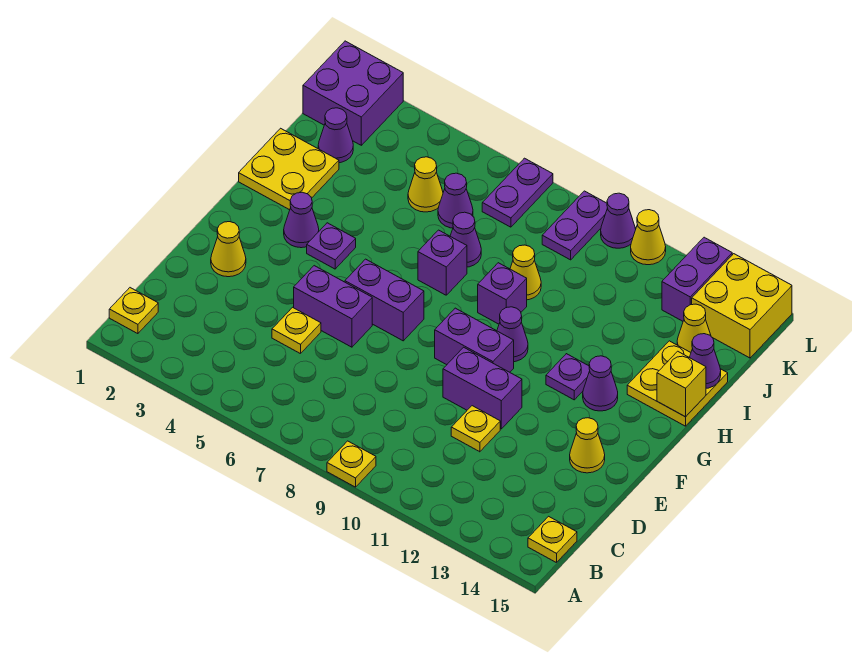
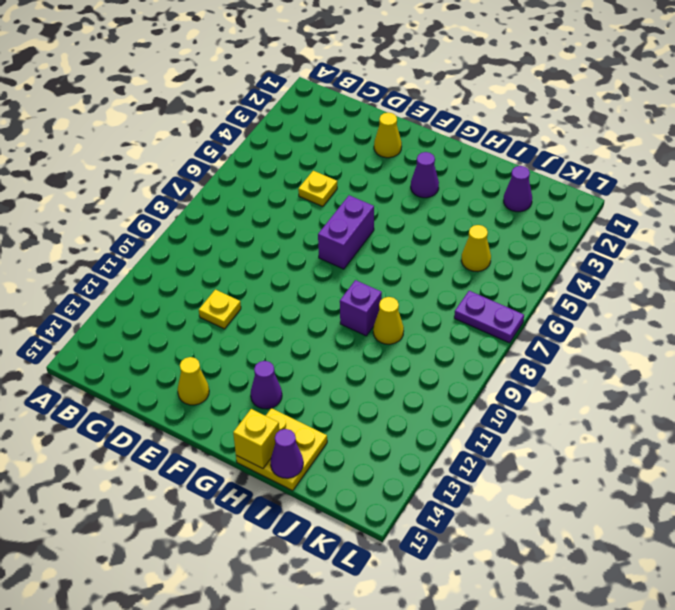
none -> yellow plate A9 level 1
none -> yellow plate B1 level 1
none -> yellow plate B15 level 1
none -> purple brick E5:E6 level 1

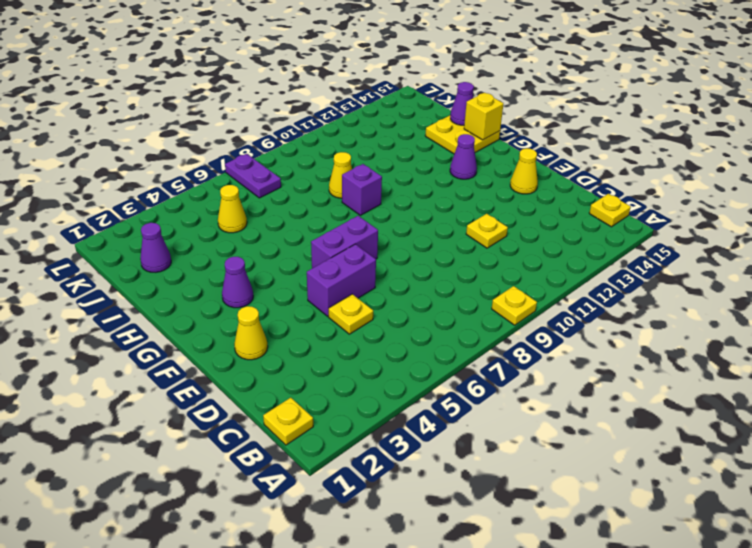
none -> purple brick E10:E11 level 1
none -> purple brick F9:F10 level 1
none -> purple plate G4 level 1
none -> purple cone G10 level 1

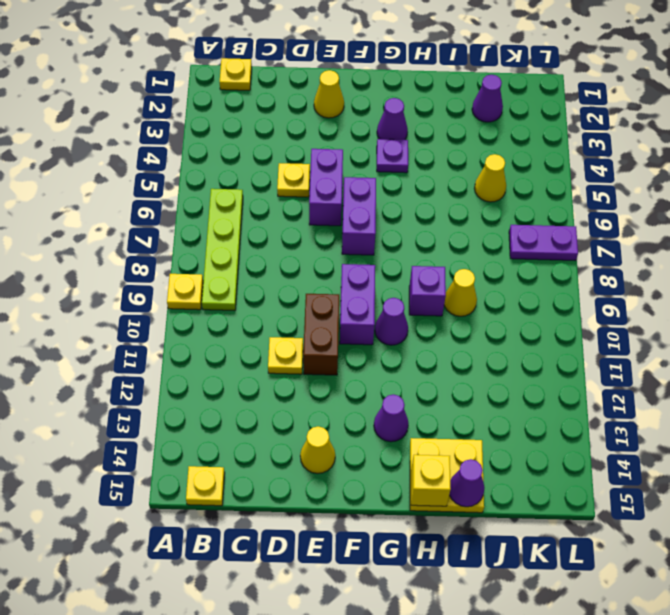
lime plate B6:B9 level 1 -> none
brown brick E10:E11 level 1 -> purple brick E10:E11 level 1
none -> purple plate G12 level 1
none -> yellow plate H1:I2 level 1
none -> purple brick H7 level 1
none -> purple cone I7 level 1

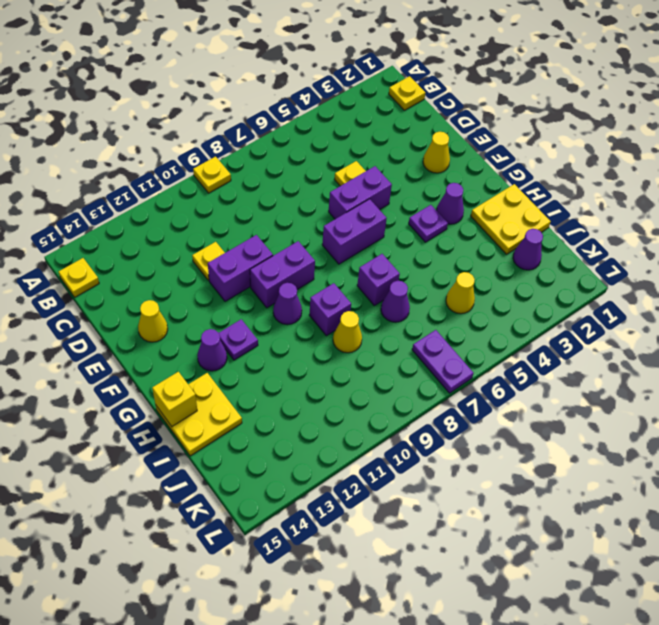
none -> purple cone J6 level 1
none -> yellow cone J14 level 1
none -> purple brick K1:L2 level 1
none -> purple plate K9:L9 level 1

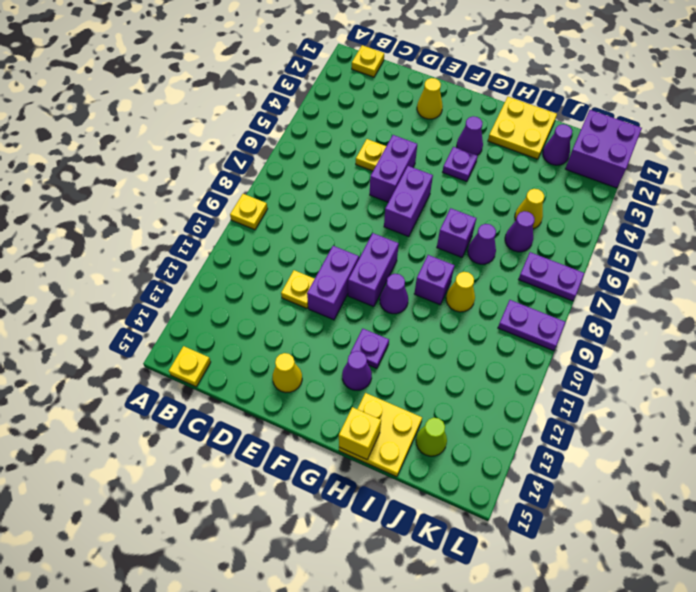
lime cone J14 level 1 -> yellow cone J14 level 1
none -> purple brick K13:L13 level 1
none -> yellow brick K14:L15 level 1
none -> purple cone L10 level 1
none -> yellow cone L11 level 1

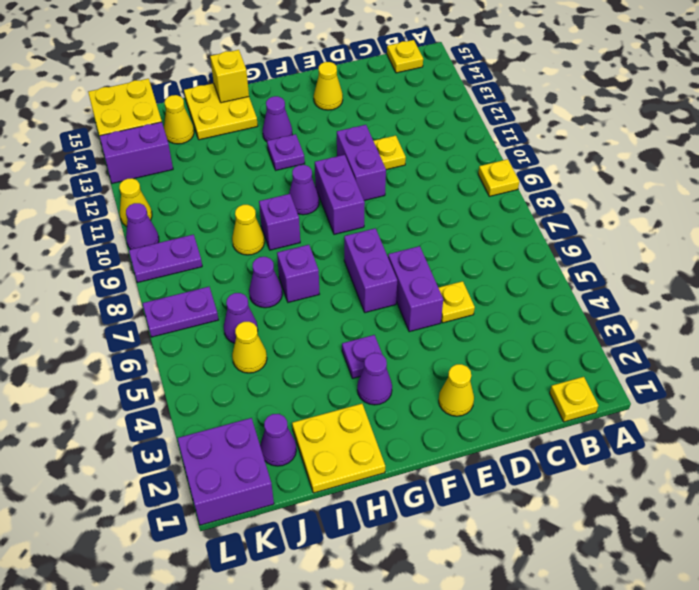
none -> purple cone I15 level 2

